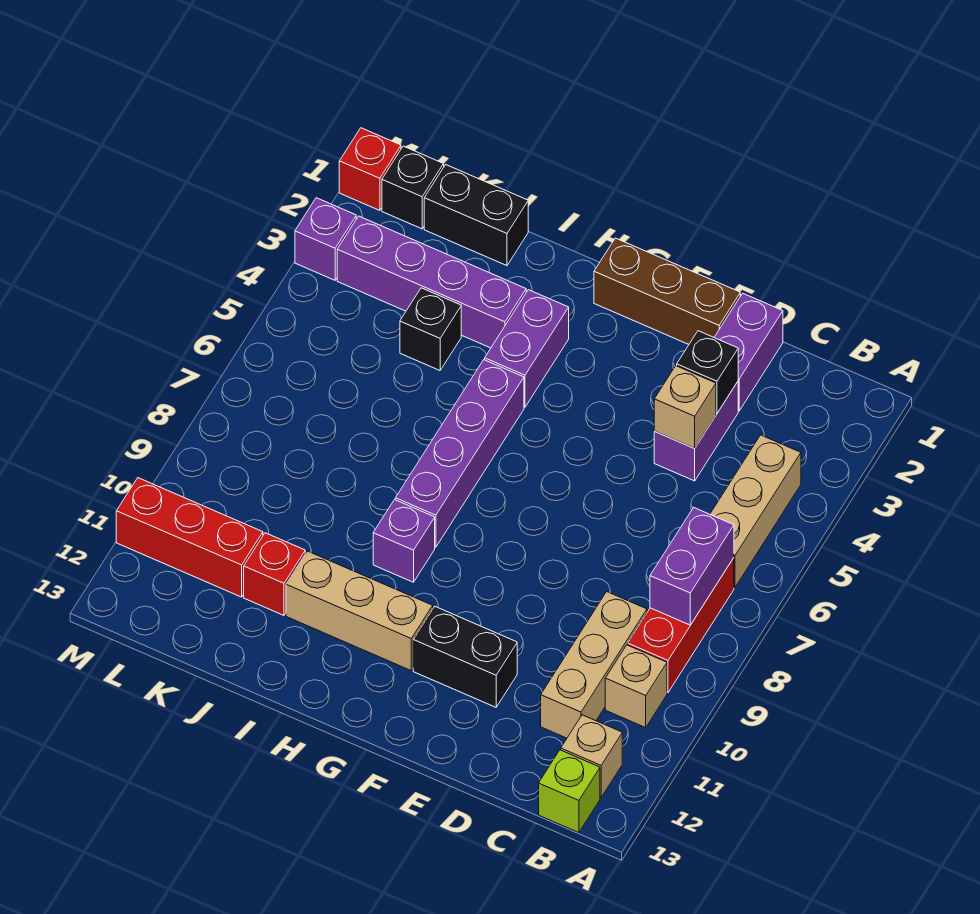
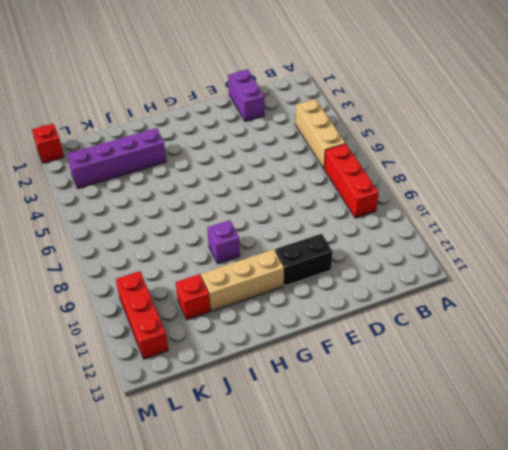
red brick L10:L12 level 1 -> red brick K11:M11 level 1
none -> tan brick B10 level 1
none -> tan brick B12 level 1
none -> lime brick B13 level 1

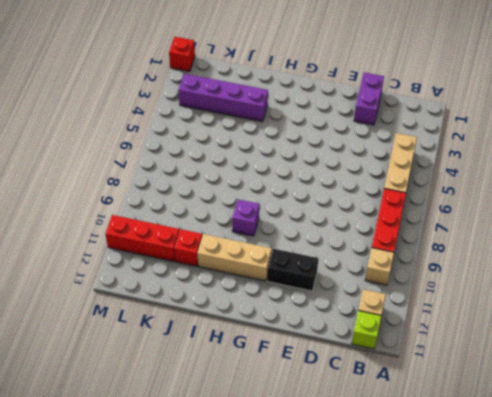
none -> tan brick C9:C11 level 1
none -> purple brick D3:D4 level 1
none -> brown brick E1:G1 level 1

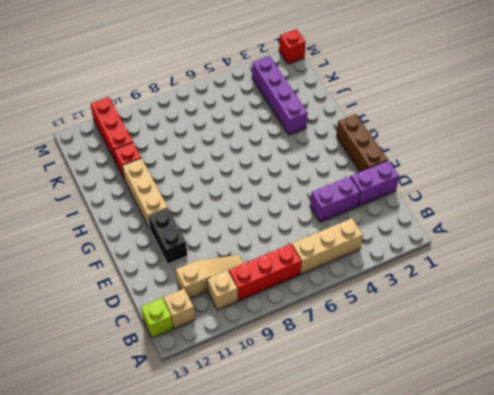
tan slope C9:C11 level 1 top 11 -> tan brick C9:C11 level 1
none -> purple brick H3:H4 level 1
none -> purple brick H5:H8 level 1
none -> purple brick H9 level 1

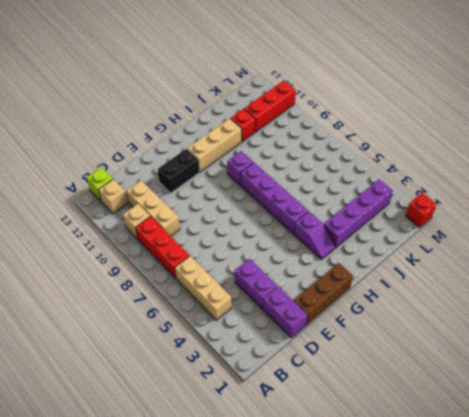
purple slope H3:H4 level 1 top 4 -> purple brick H3:H4 level 1
none -> black brick J1:K1 level 1
none -> black brick J4 level 1
none -> black brick L1 level 1

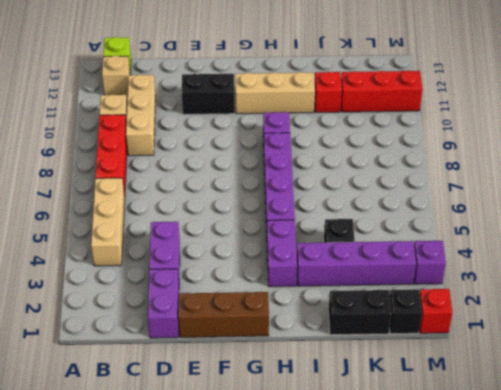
none -> purple brick B7:B8 level 2
none -> black brick D3 level 2
none -> tan brick D4 level 2

